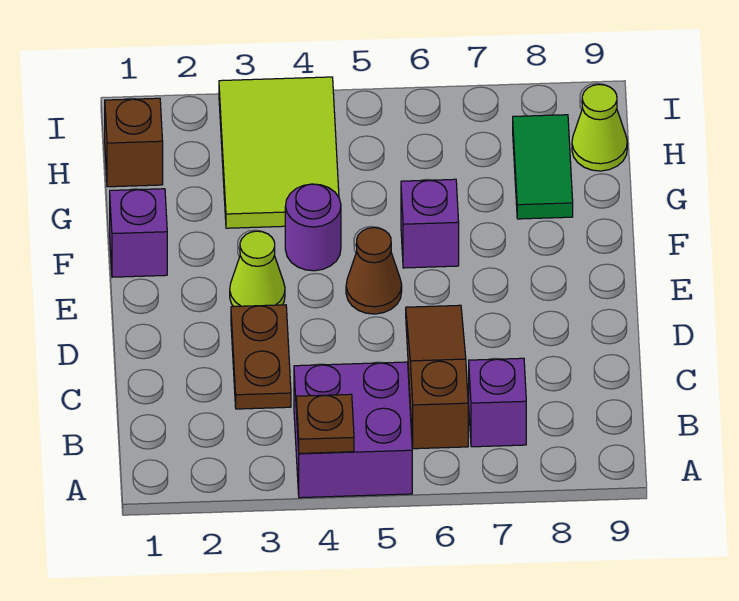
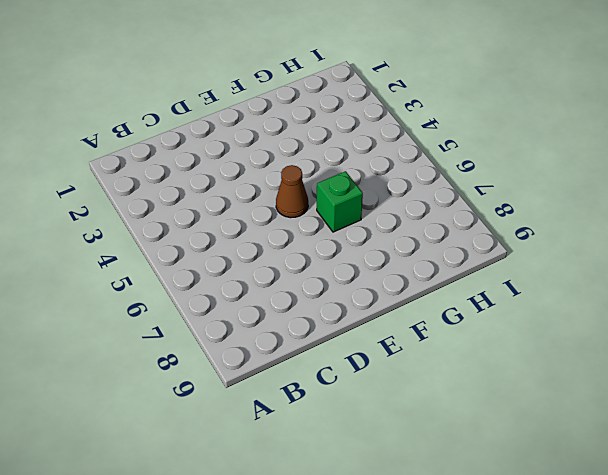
green brick F6 level 1 -> purple brick F6 level 1
none -> purple brick A4:B5 level 1
none -> brown slope B6:D6 level 1 top B
none -> purple brick B7 level 1

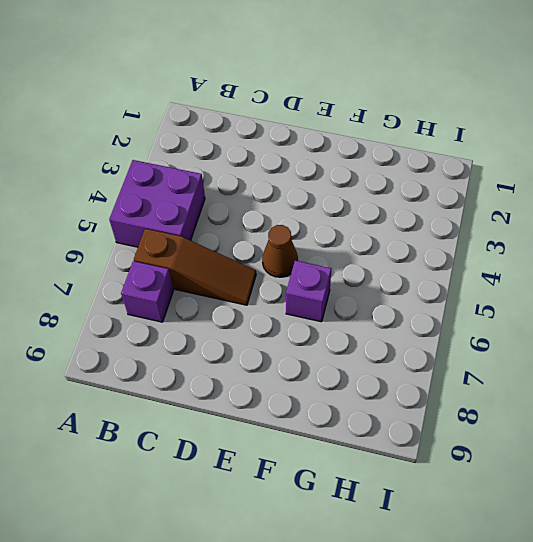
none -> brown plate C3:D3 level 1
none -> lime cone E3 level 1
none -> purple brick F1 level 1

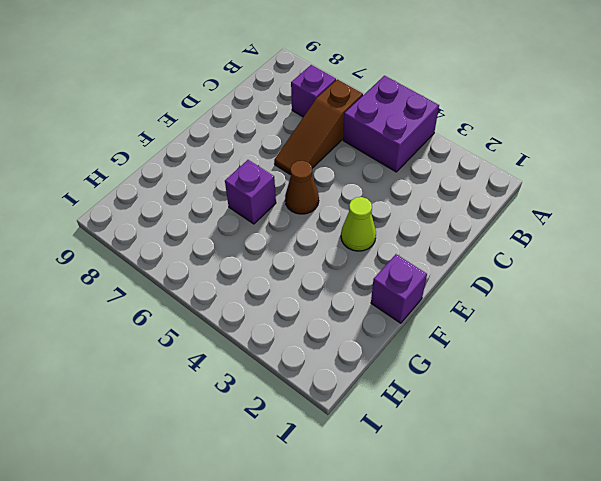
none -> brown plate C3:D3 level 1
none -> purple round brick F4 level 1
none -> lime tile G3:I4 level 1

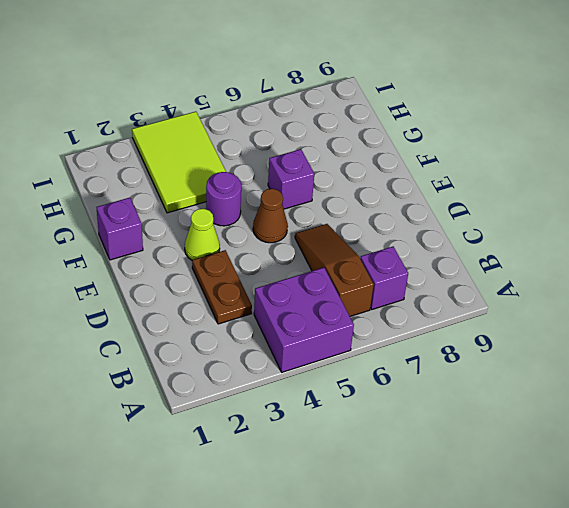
none -> green tile G8:H8 level 1
none -> brown brick H1 level 1
none -> lime cone H9 level 1

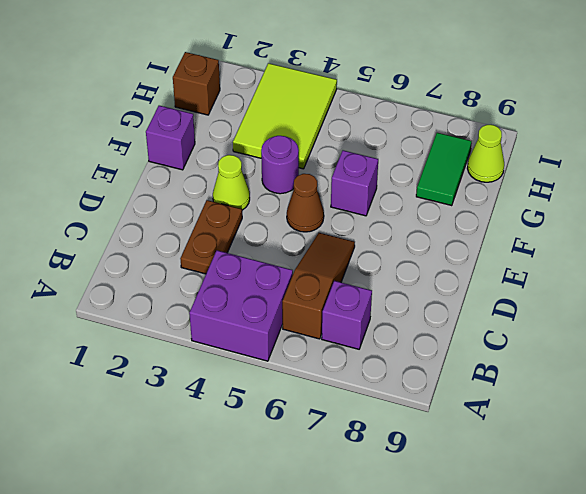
none -> brown plate A4 level 2

